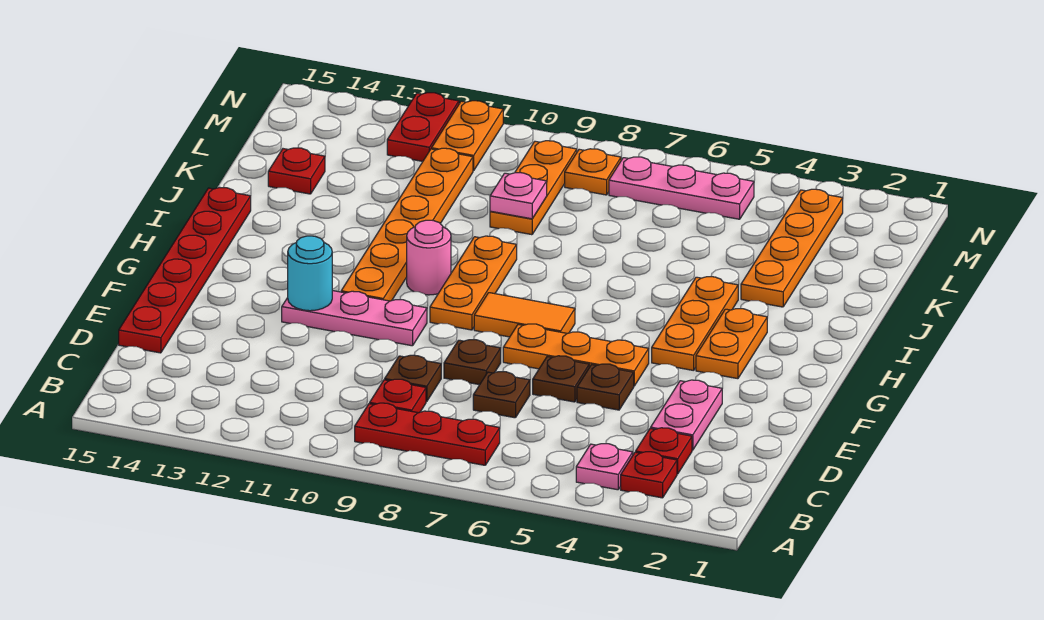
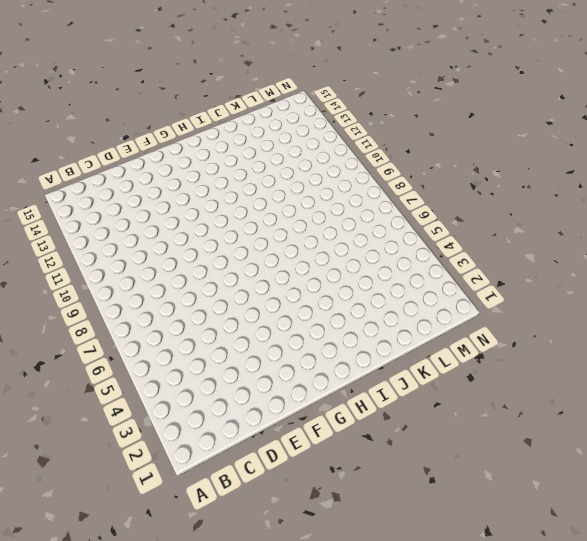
none -> red plate B3 level 1
none -> pink plate B4 level 1
none -> red plate B7:B9 level 1

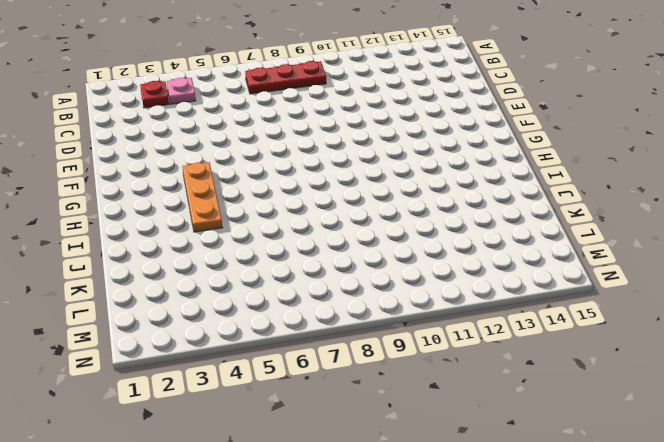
none -> red plate C3 level 1
none -> red plate C9 level 1
none -> pink plate D3:E3 level 1

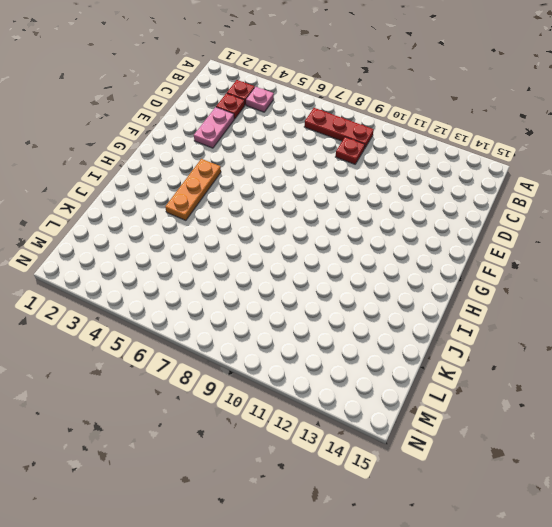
none -> brown plate D7 level 1
none -> brown plate D9 level 1
none -> red plate D15:I15 level 1

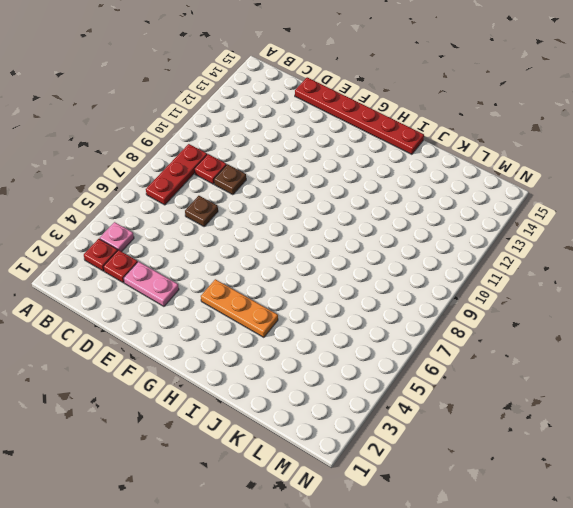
none -> brown plate E5 level 1
none -> brown plate E6 level 1
none -> brown plate E8 level 1

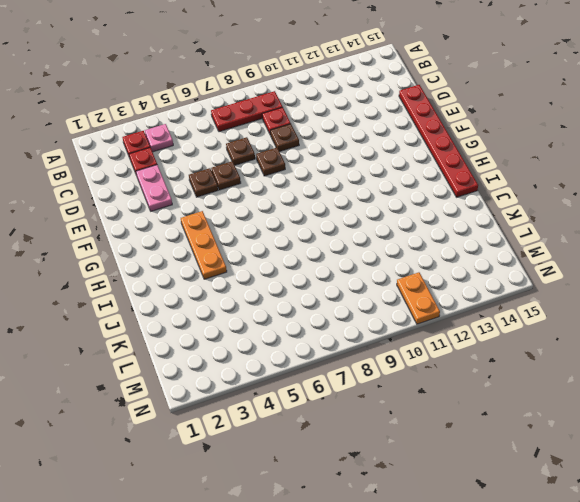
none -> orange plate F5:F7 level 1
none -> pink plate F10:F12 level 1
none -> orange plate G3:H3 level 1

